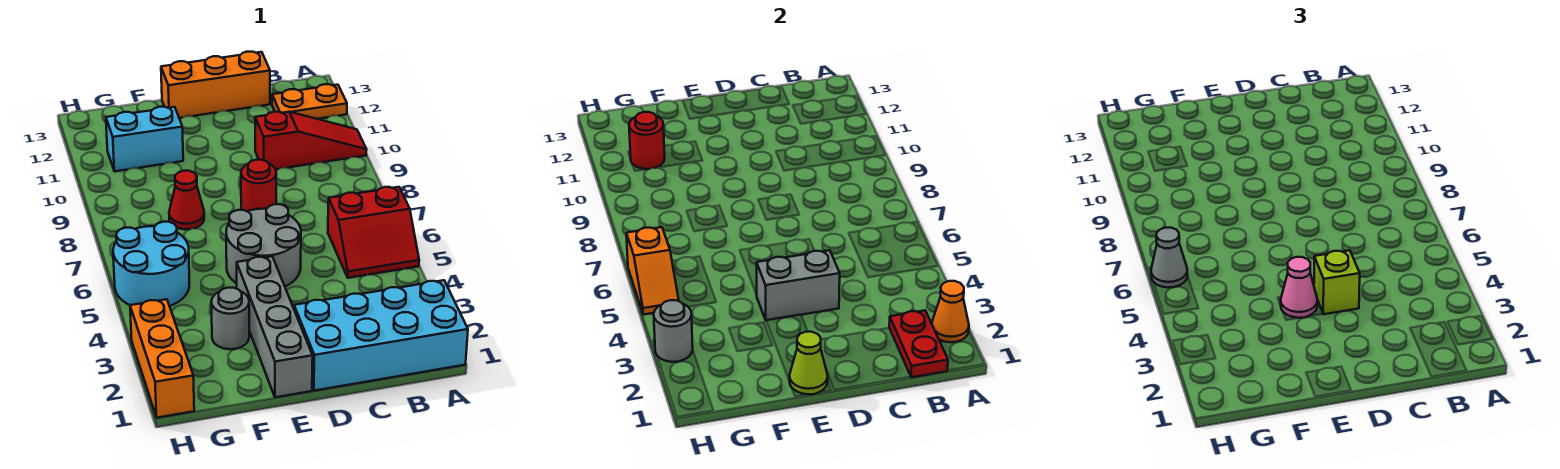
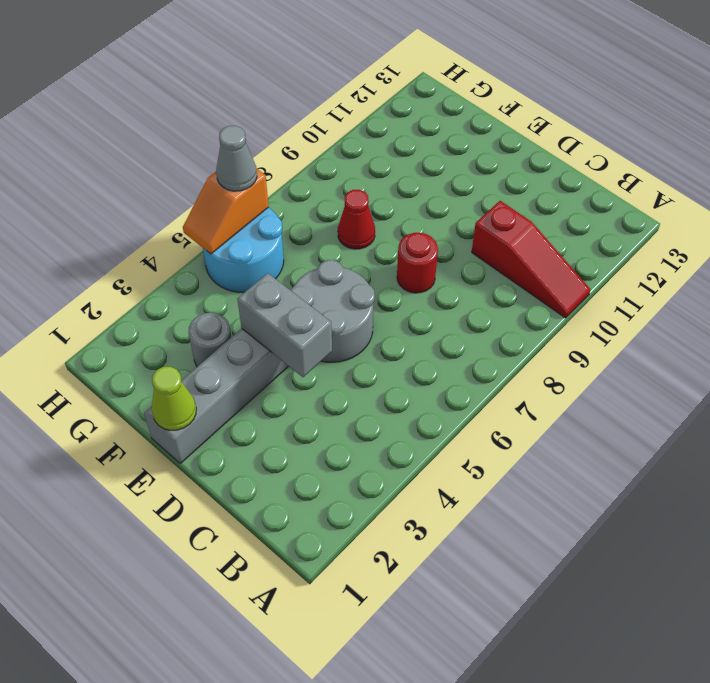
none -> cyan brick A1:D2 level 1
none -> red slope A5:B6 level 1 top 6
none -> orange plate A12:B12 level 1

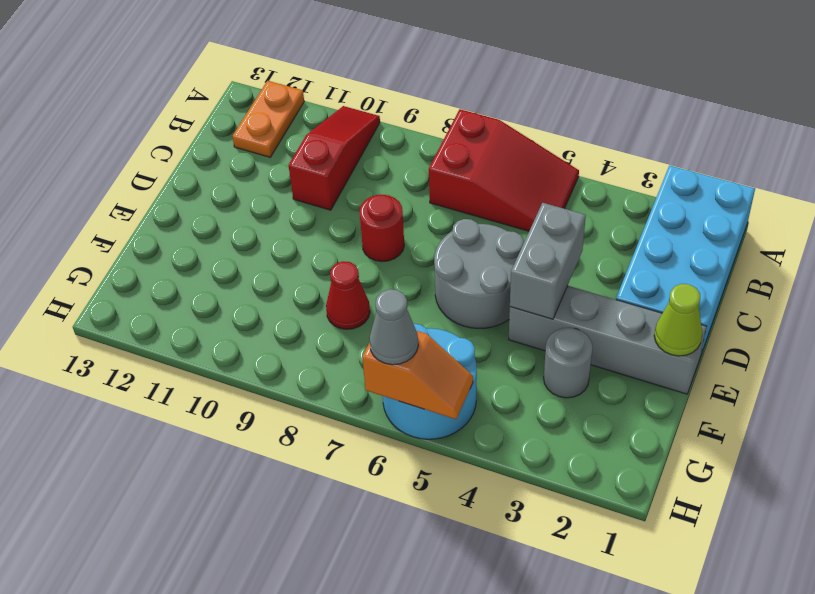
red slope A5:B7 level 1 top 7 -> red slope A5:B6 level 1 top 6
none -> orange brick C13:E13 level 1
none -> cyan brick F11:G11 level 1
none -> orange brick H1:H3 level 1

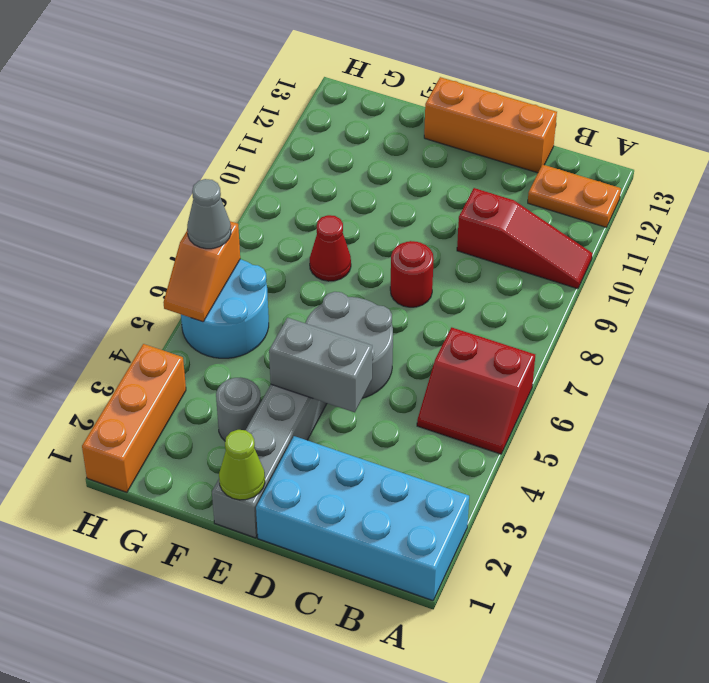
none -> cyan brick F11:G11 level 1
none -> orange cone A2 level 2
none -> red plate B1:B2 level 2

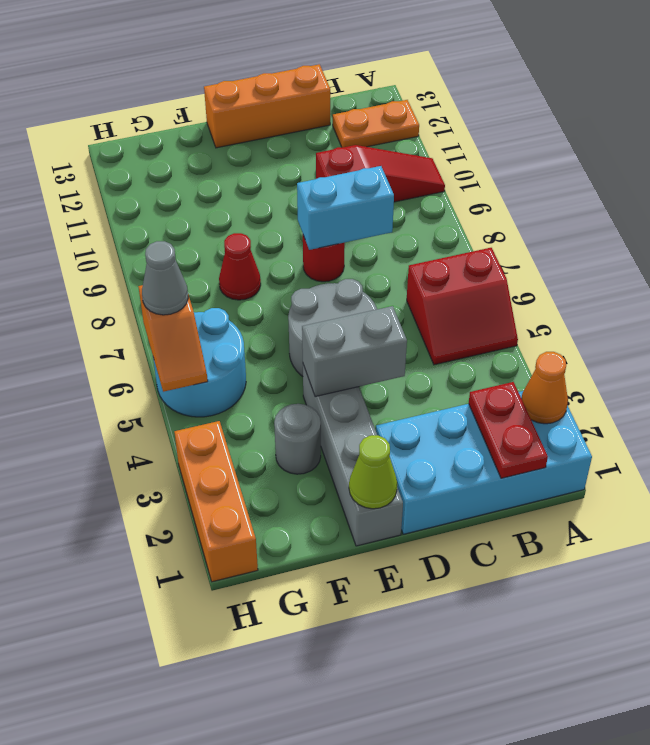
cyan brick C8:D8 level 2 -> cyan brick F11:G11 level 1
none -> red round brick G11 level 2
none -> grey round brick H3 level 2
none -> lime brick D4 level 3

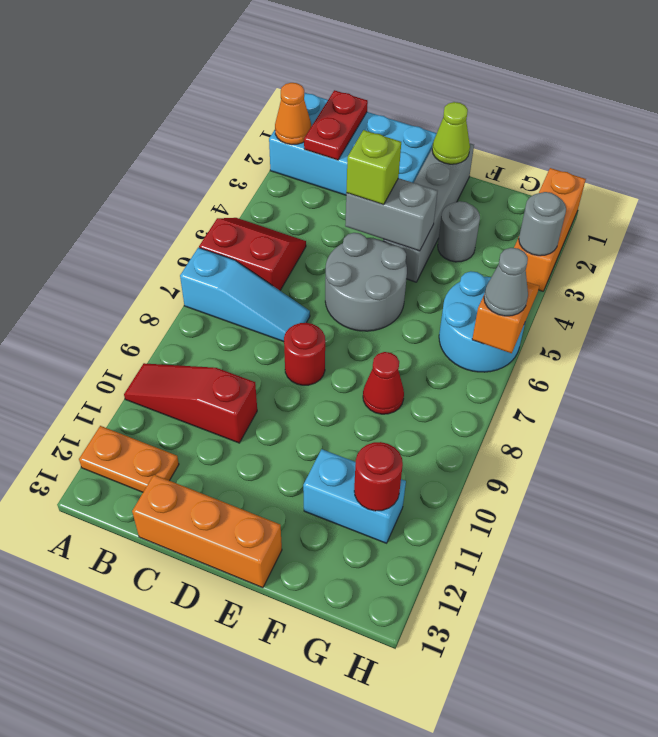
cyan slope A7:C7 level 1 top A -> none
none -> pink cone E4 level 3

